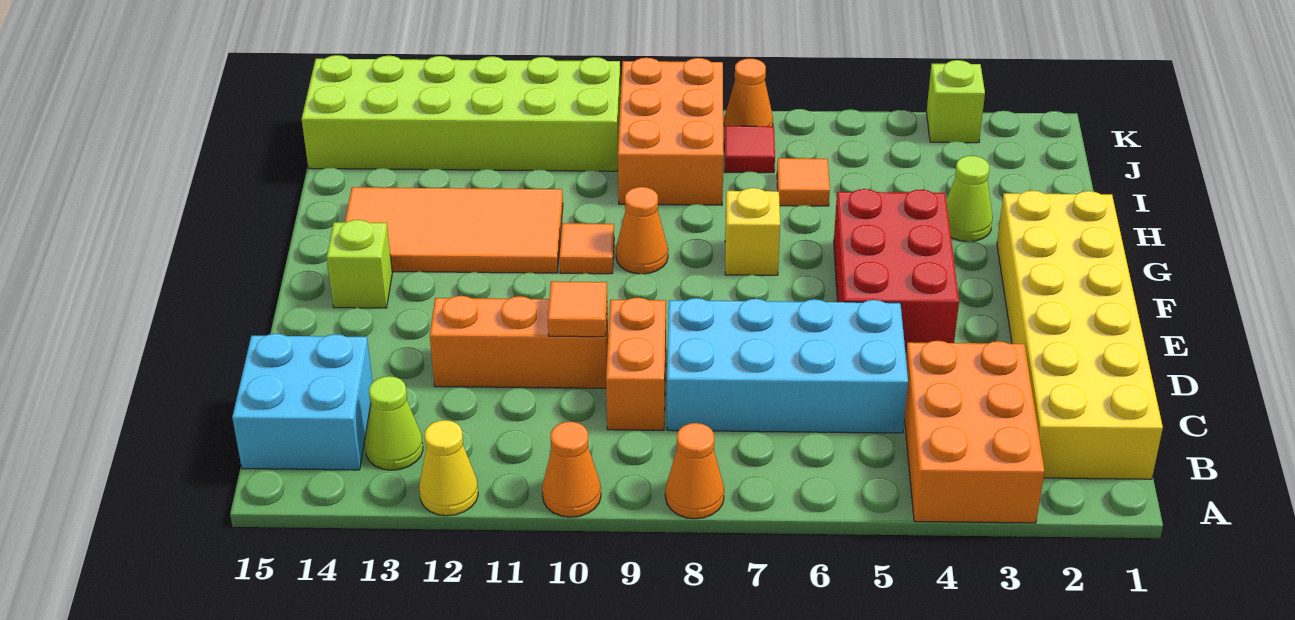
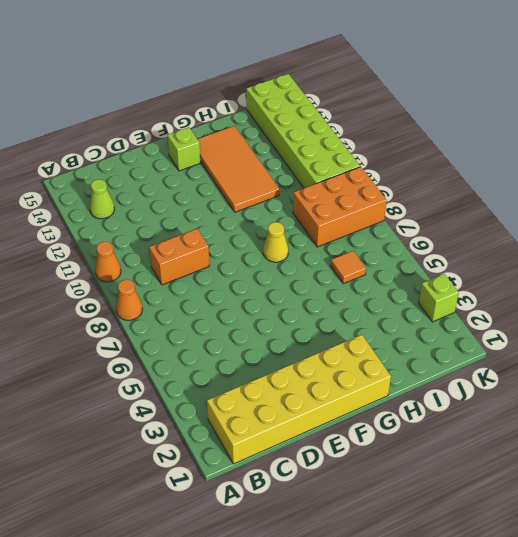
yellow cone G8 level 1 -> yellow cone A12 level 1
none -> orange brick A3:C4 level 1
none -> cyan brick B14:C15 level 1
none -> cyan brick C5:D8 level 1

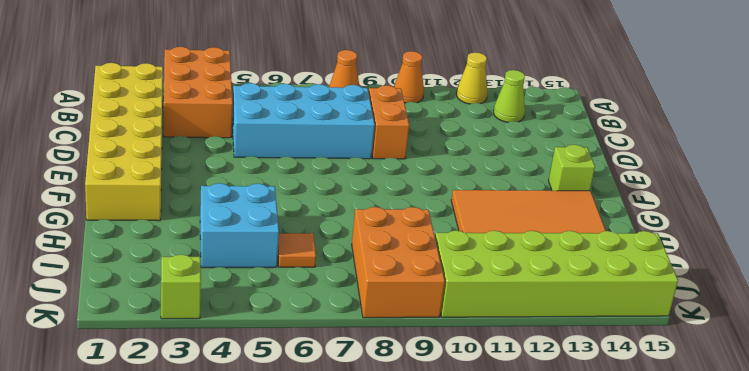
cyan brick H4:I5 level 1 -> cyan brick B14:C15 level 1
none -> orange brick D10:D12 level 1
none -> red brick E4:G5 level 1
none -> yellow brick G7 level 1

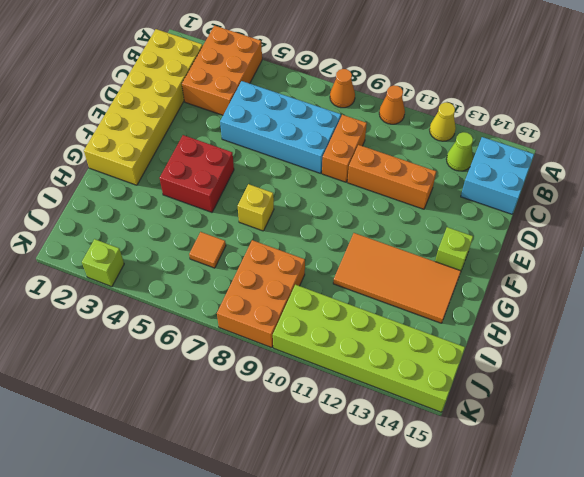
red brick F4:G5 level 1 -> red brick E4:G5 level 1
none -> orange cone G9 level 1
none -> orange tile G10 level 1
none -> lime cone H3 level 1

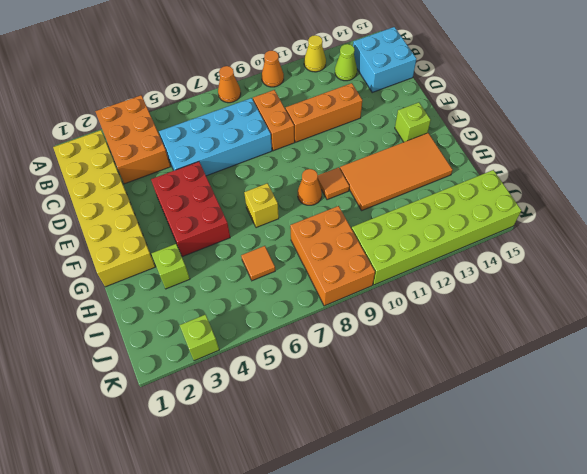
lime brick H3 level 1 -> lime cone H3 level 1
none -> red tile J7 level 1
none -> orange cone K7 level 1
none -> orange tile D10 level 2

